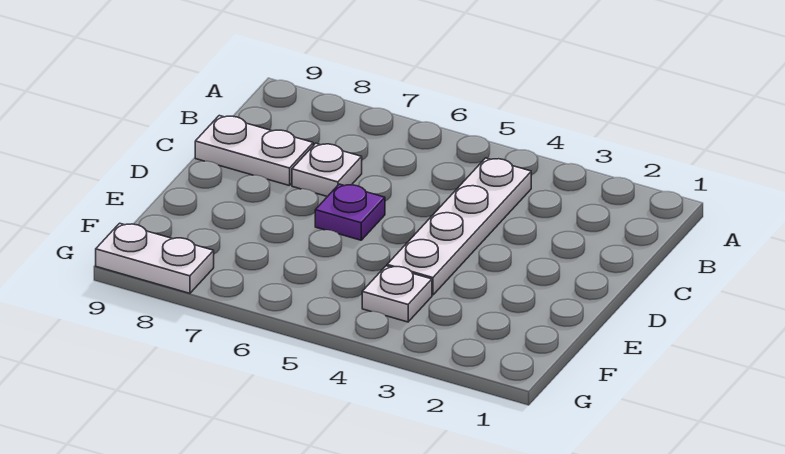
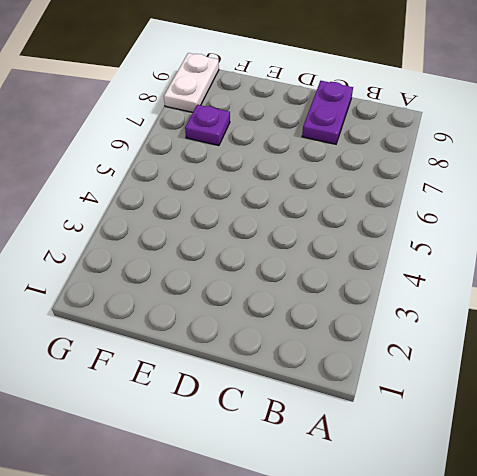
purple plate C8:C9 level 1 -> white plate C8:C9 level 1
purple plate F7 level 1 -> purple plate D6 level 1
none -> white plate B4:E4 level 1
none -> white plate C7 level 1

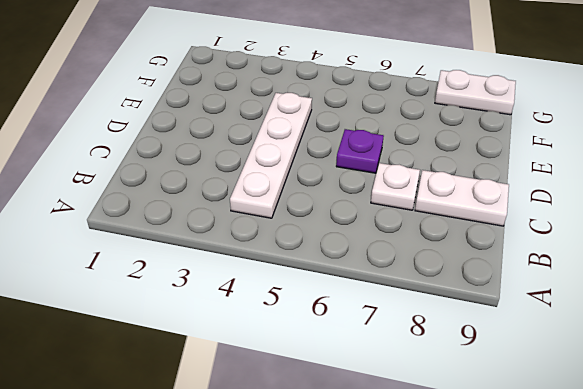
none -> white plate F4 level 1

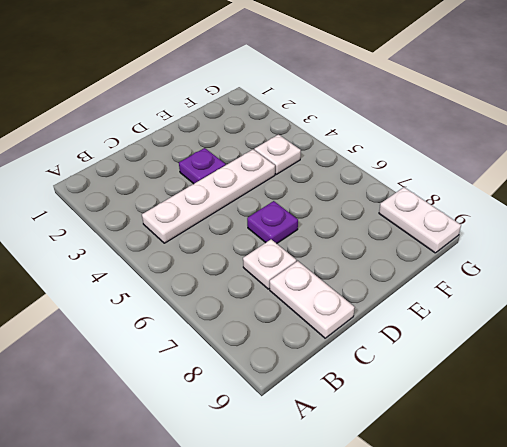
purple plate D3 level 1 -> none

